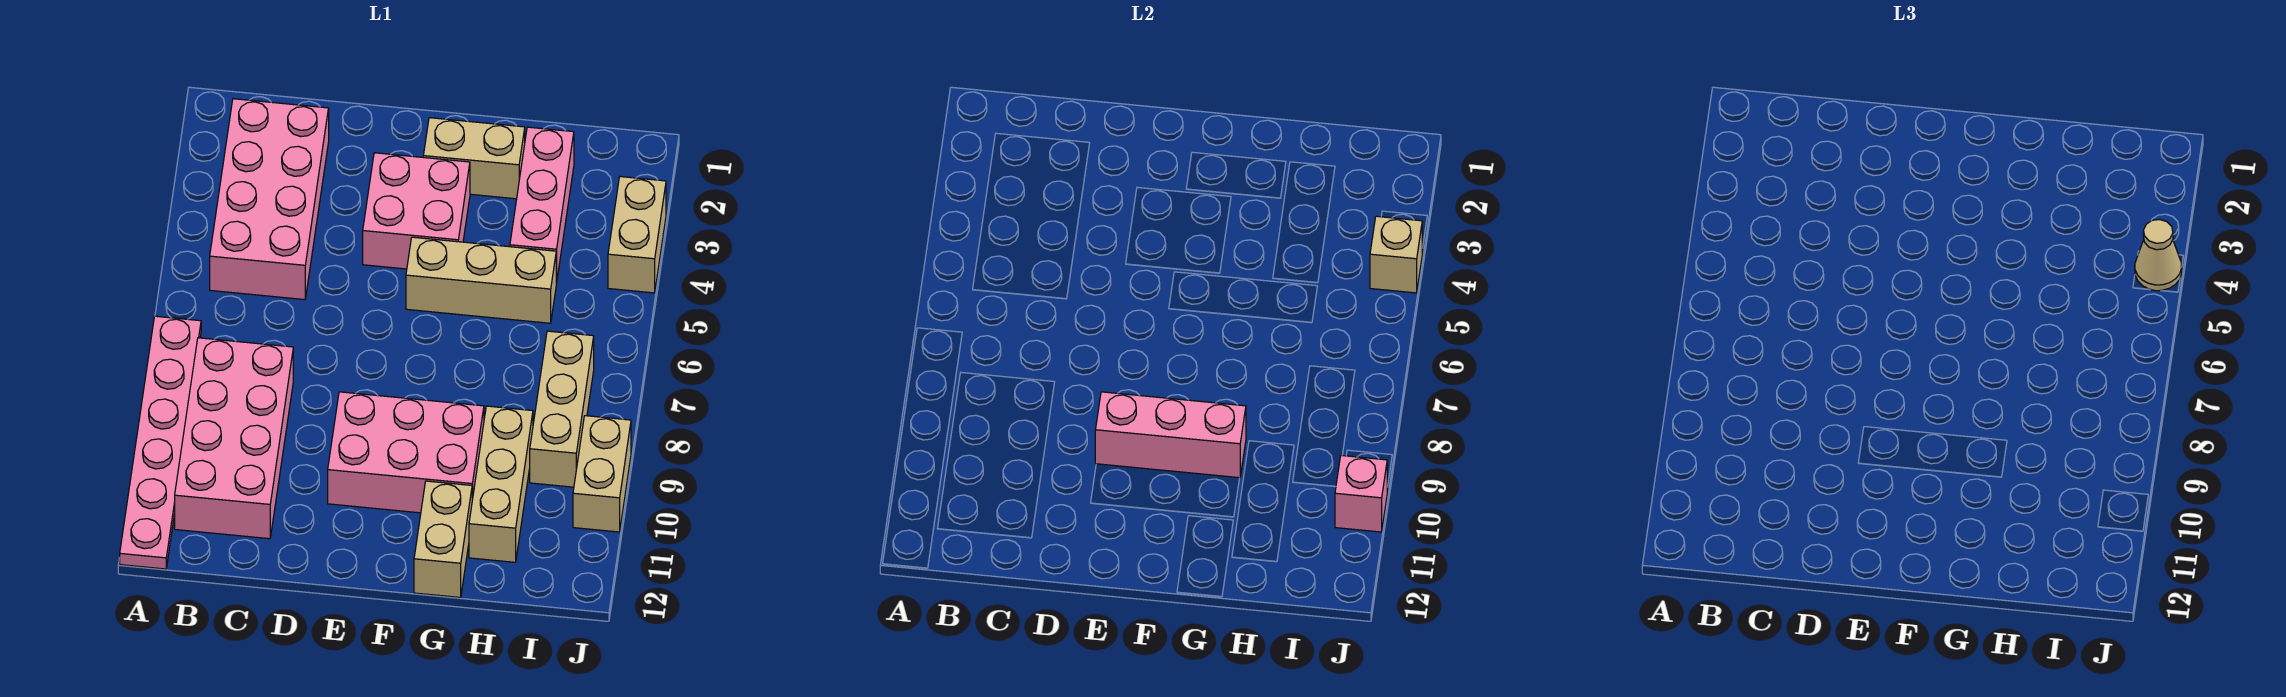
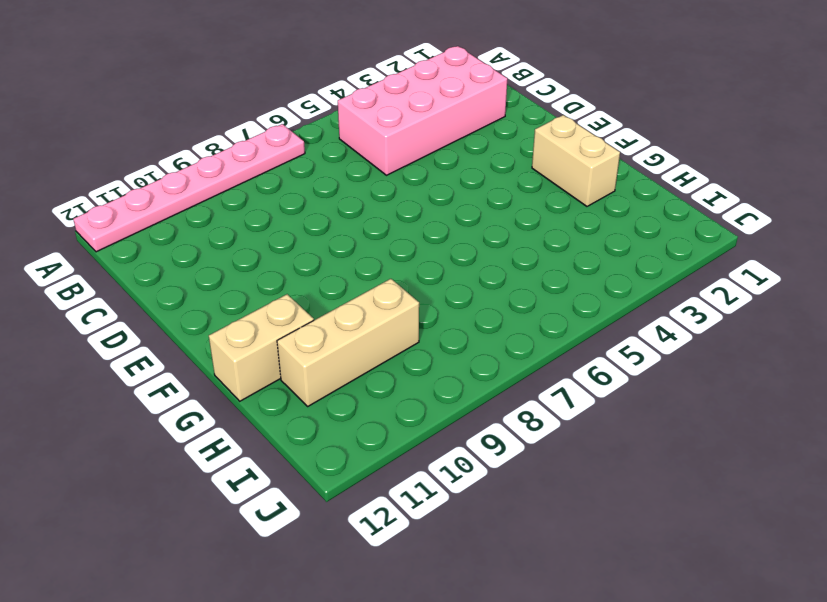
none -> pink brick B8:C11 level 1
none -> pink brick E3:F4 level 1
none -> pink brick E9:G10 level 1

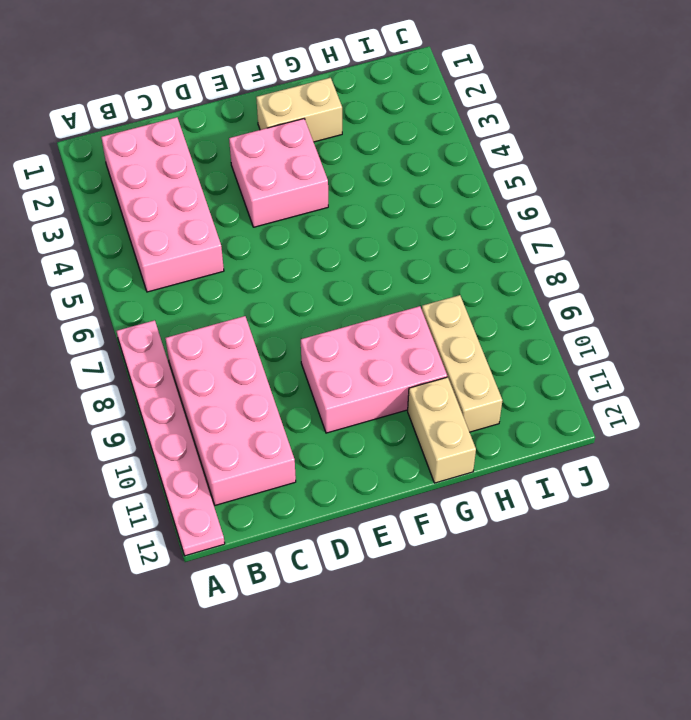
none -> tan brick F5:H5 level 1
none -> pink brick H2:H4 level 1
none -> tan brick I7:I9 level 1

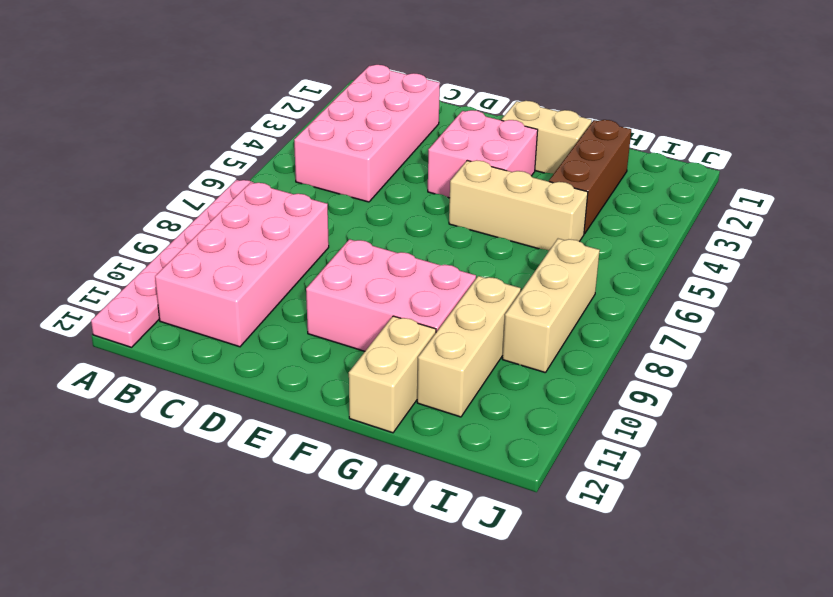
brown brick H2:H4 level 1 -> pink brick H2:H4 level 1
none -> tan brick J3:J4 level 1
none -> tan brick J9:J10 level 1
none -> pink brick E9:G9 level 2

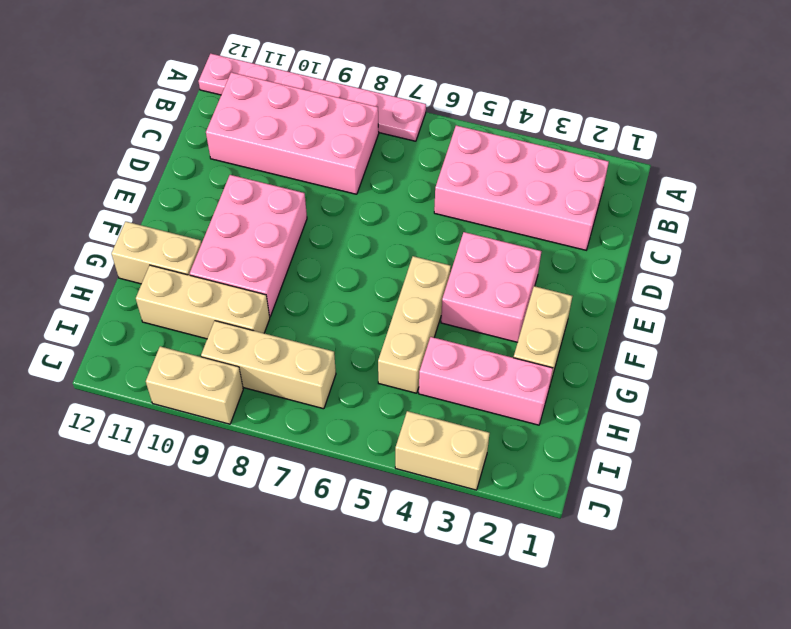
none -> pink brick E9:G9 level 2
none -> tan brick J4 level 2
none -> pink brick J10 level 2

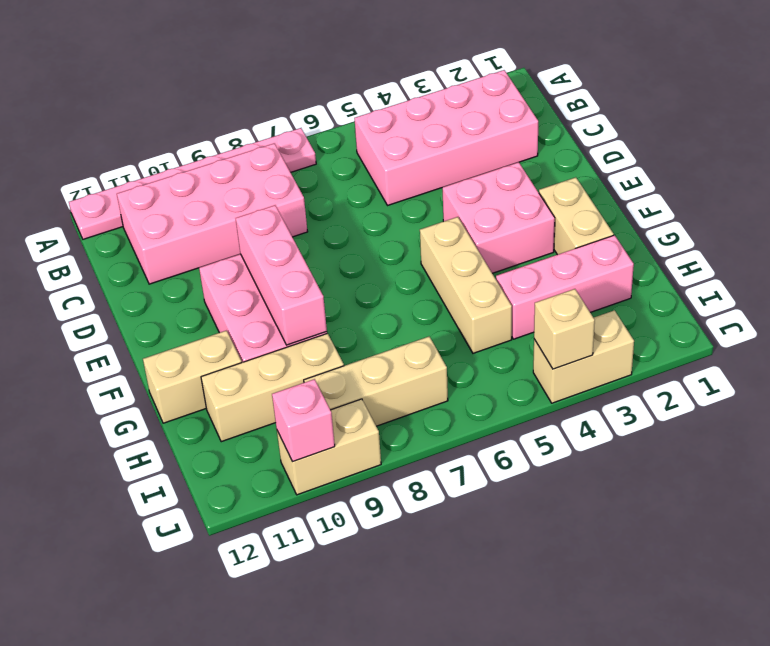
none -> tan cone J4 level 3

